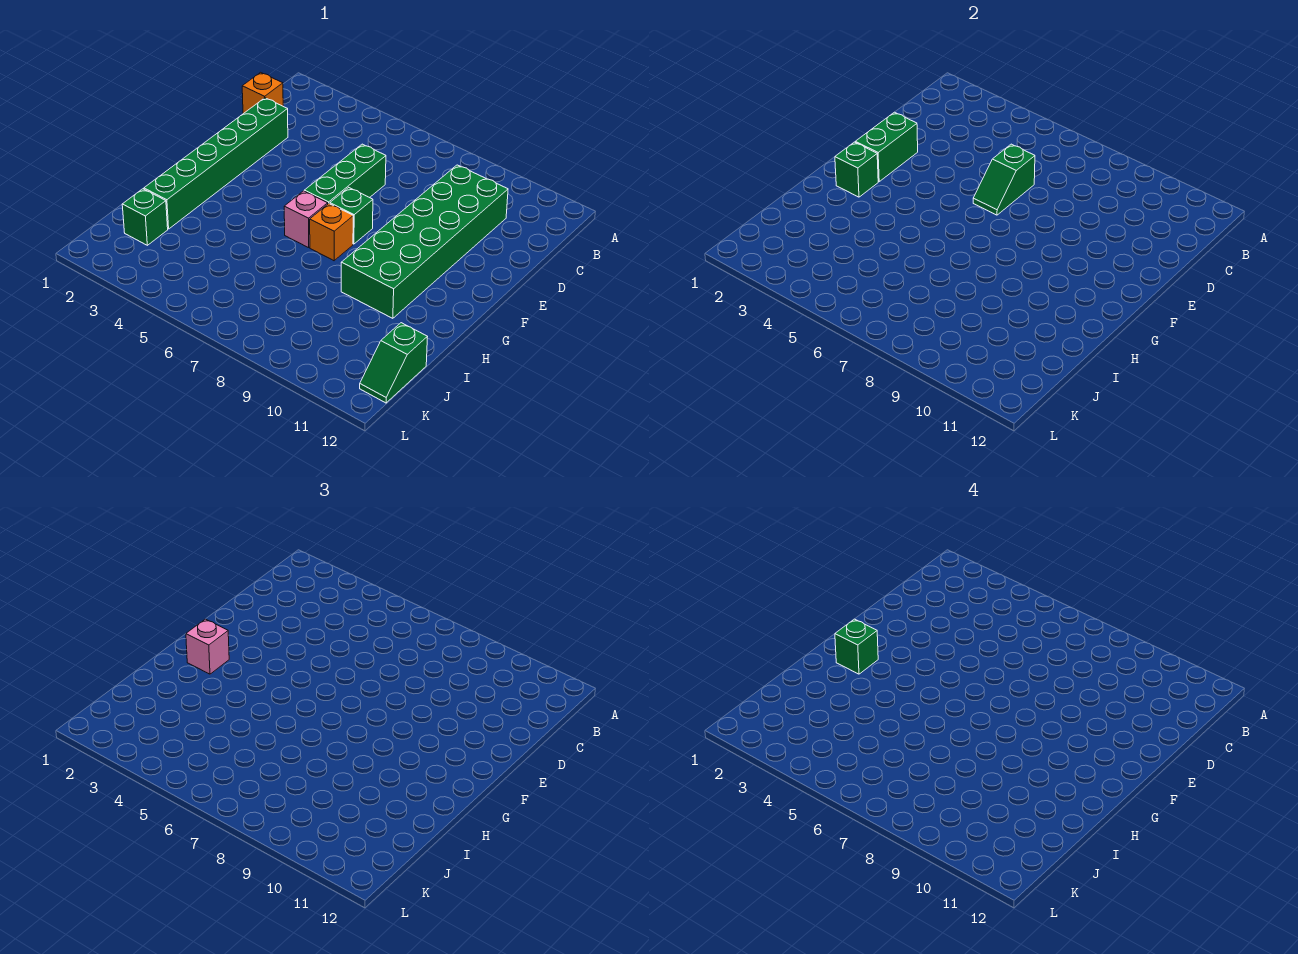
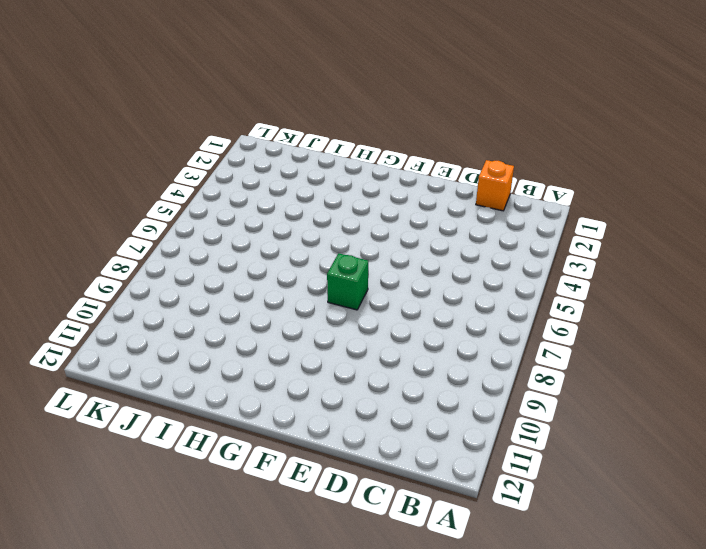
none -> green brick C9:H10 level 1
none -> green brick D2:I2 level 1
none -> green brick D6:F6 level 1

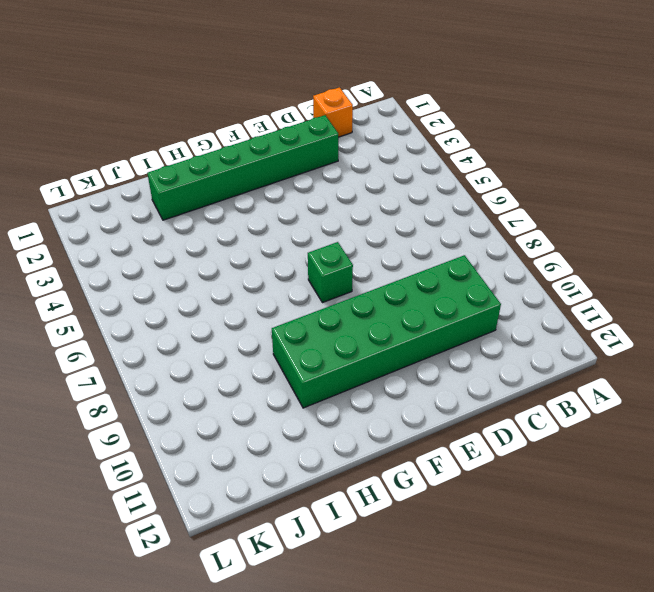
none -> green brick D6:F6 level 1
none -> pink brick G6 level 1
none -> orange brick G7 level 1

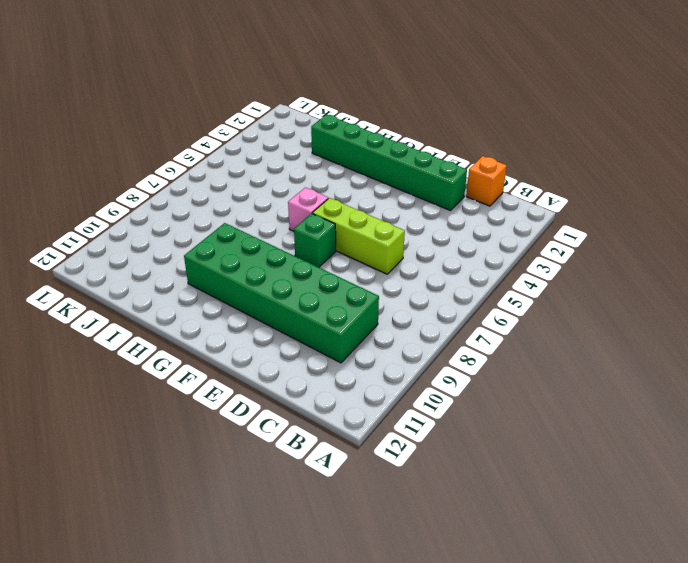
lime brick D6:F6 level 1 -> green brick D6:F6 level 1
none -> orange brick G7 level 1
none -> green brick J2 level 1
none -> green slope J12:K12 level 1 top J

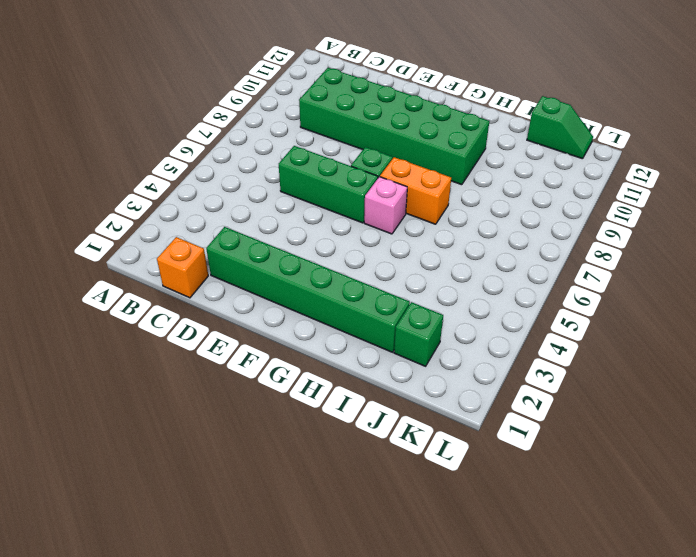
orange brick G7:H7 level 1 -> orange brick G7 level 1
none -> green slope D6:E6 level 2 top D
none -> green brick E2:F2 level 2
none -> green brick G2 level 2

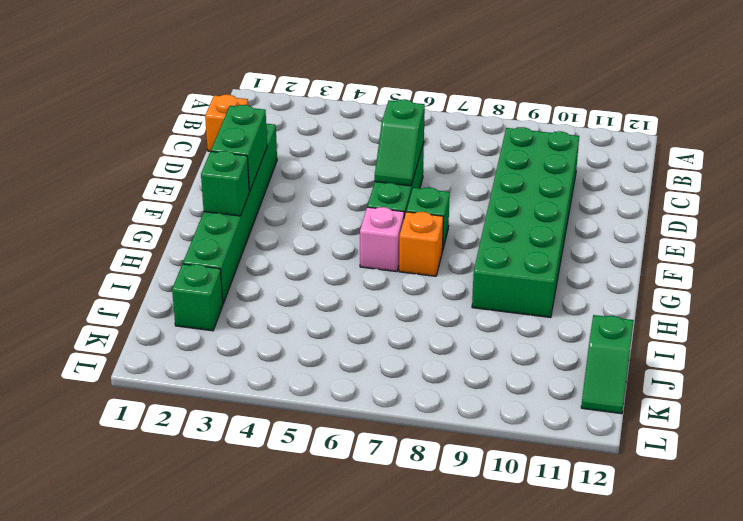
none -> pink brick G2 level 3
none -> green brick G2 level 4

